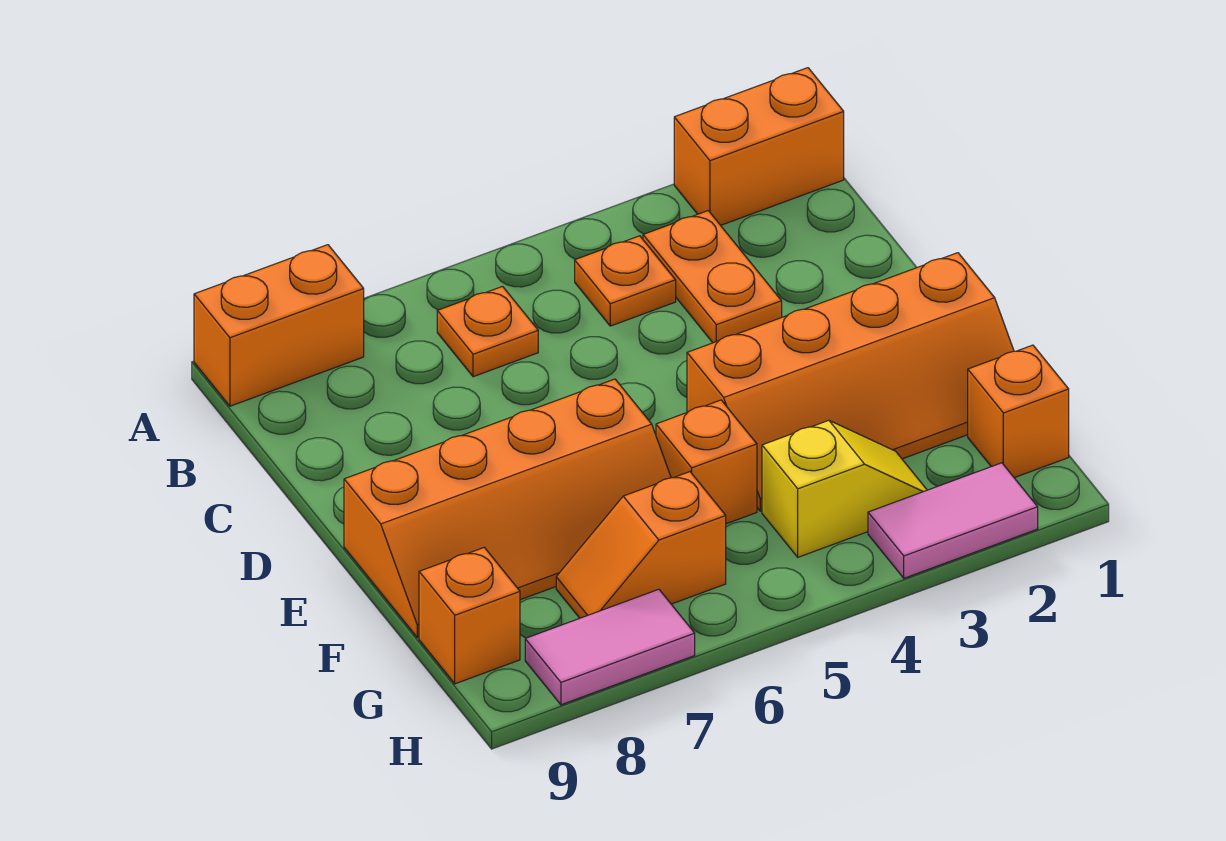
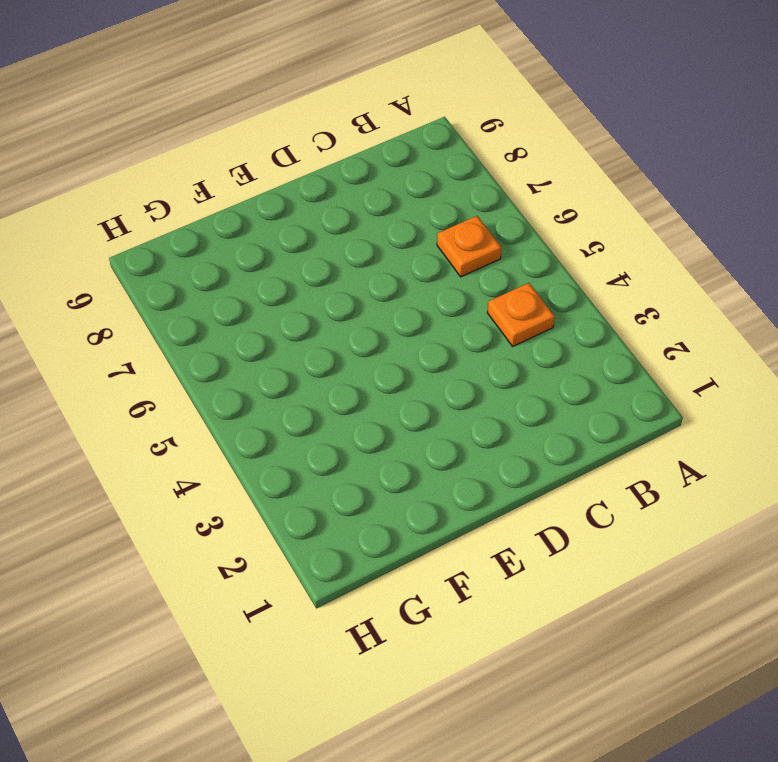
none -> orange brick A1:A2 level 1
none -> orange brick A8:A9 level 1
none -> orange plate B3:C3 level 1

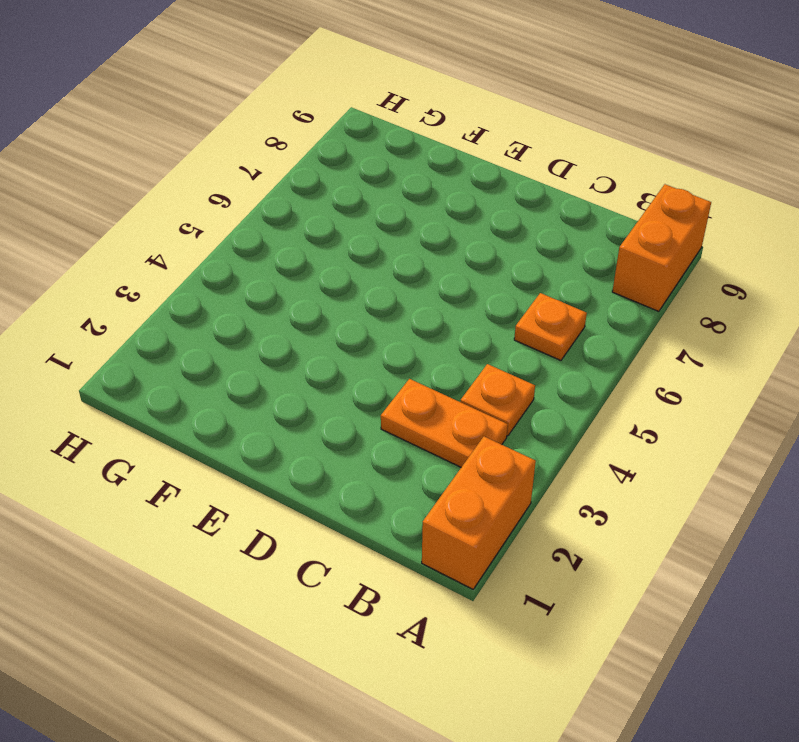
none -> orange slope E1:F4 level 1 top E
none -> orange slope E6:F9 level 1 top E
none -> orange brick F5 level 1

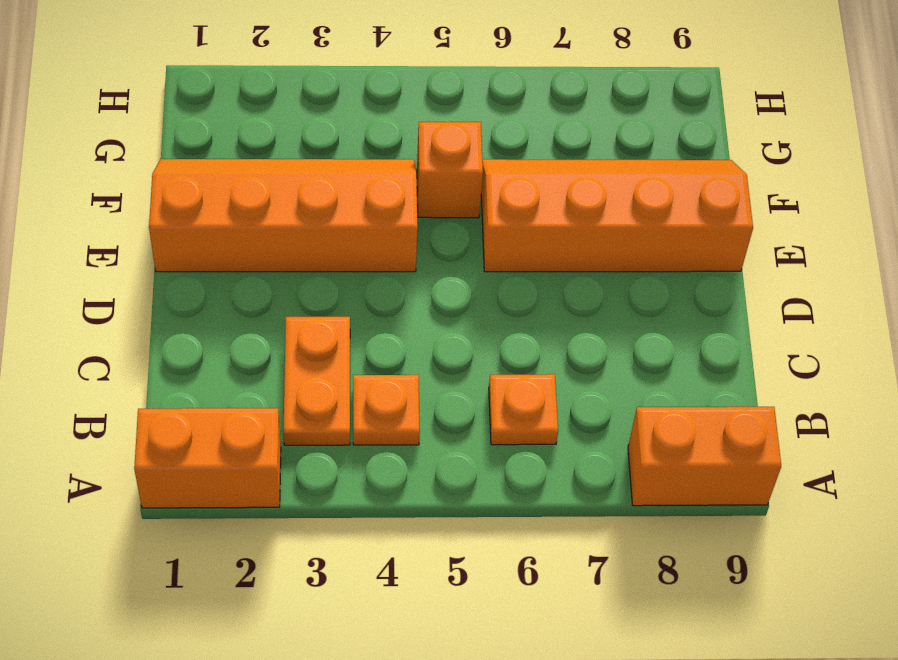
none -> orange brick G1 level 1
none -> yellow slope G3:G4 level 1 top 4
none -> orange slope G6:G7 level 1 top 6

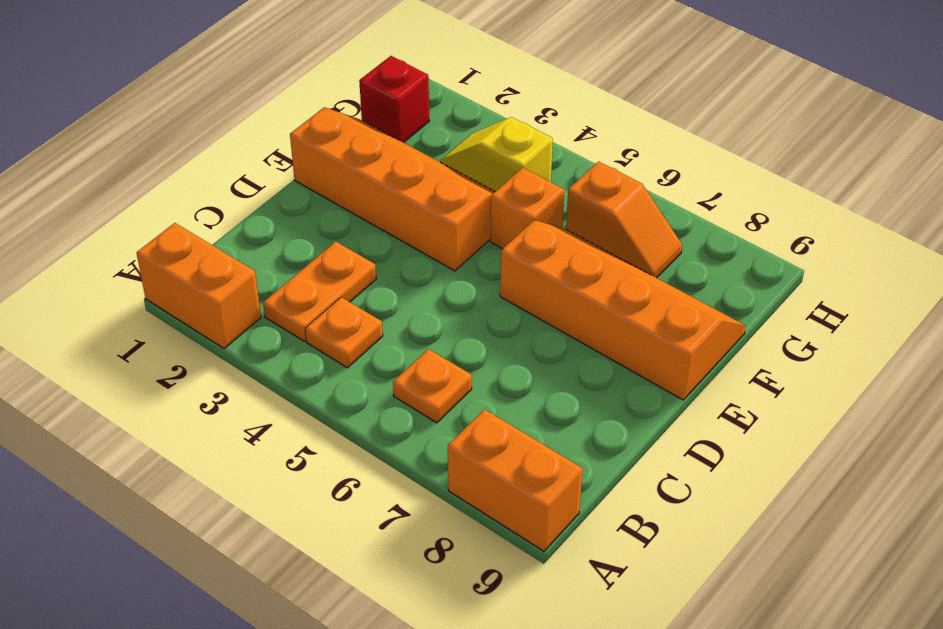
red brick G1 level 1 -> orange brick G1 level 1
none -> orange brick G9 level 1
none -> pink tile H2:H3 level 1
none -> pink tile H7:H8 level 1

